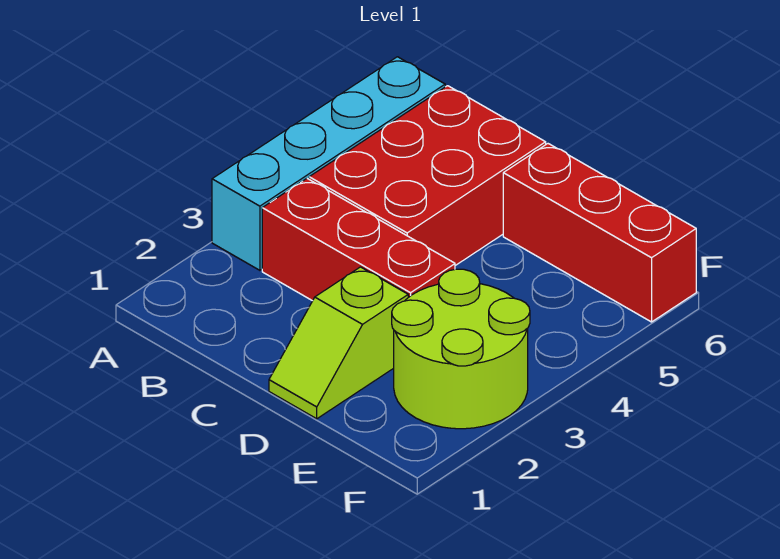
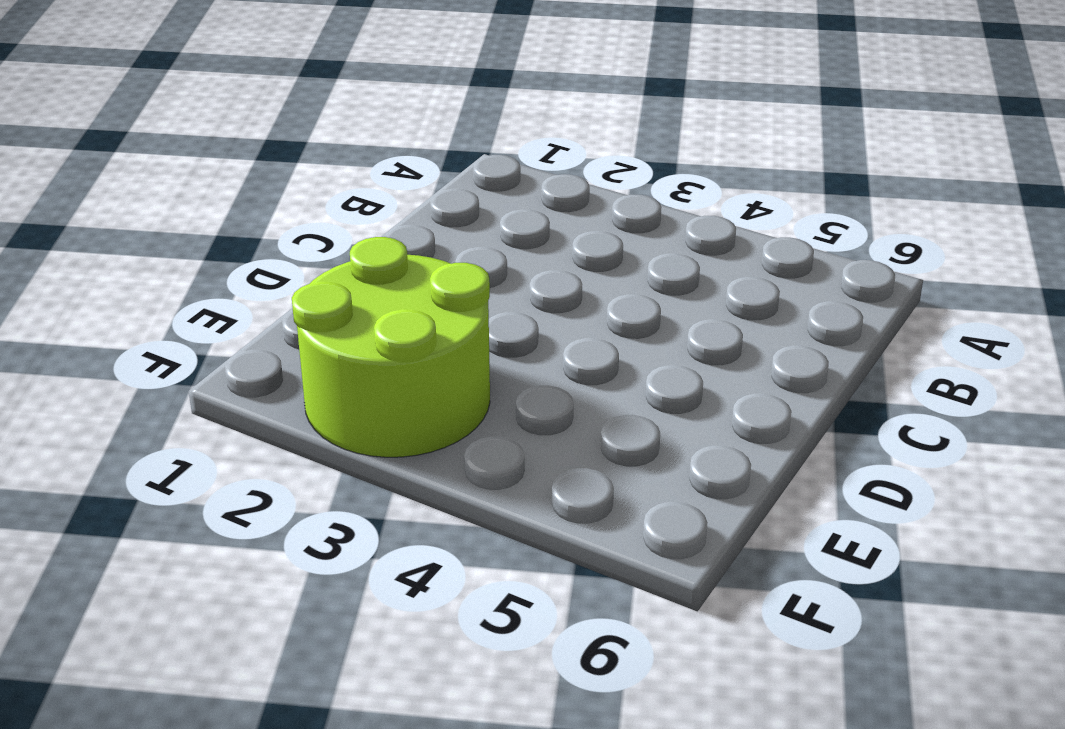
none -> cyan brick A3:A6 level 1
none -> red brick B3:D3 level 1

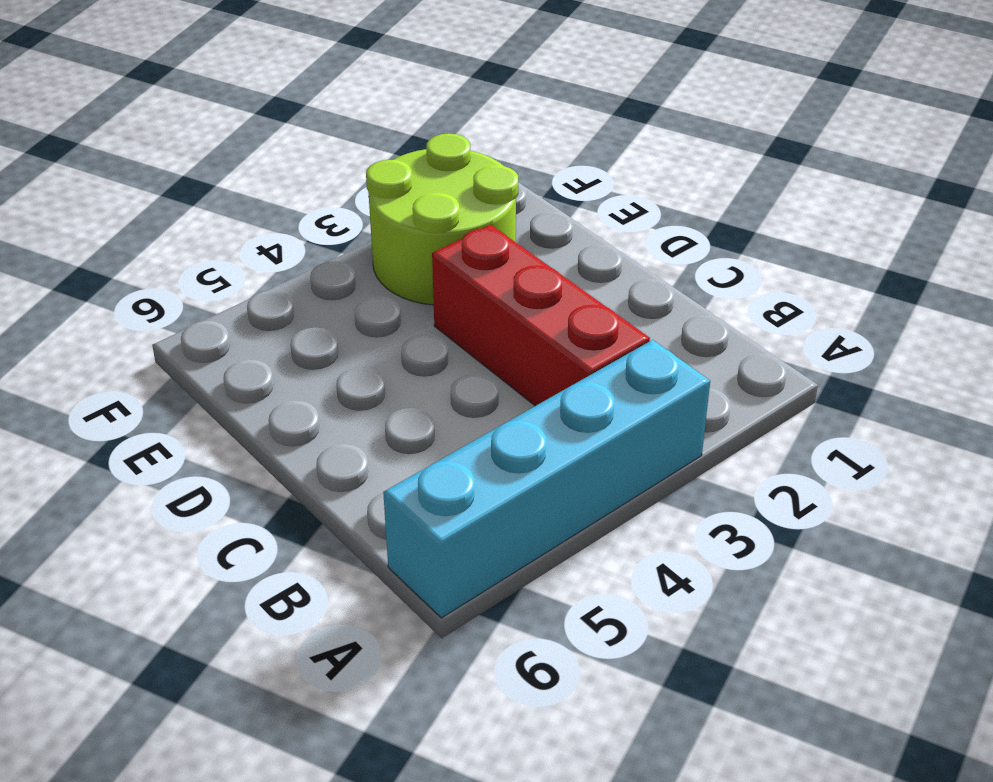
none -> red brick B4:C6 level 1
none -> lime slope D1:D2 level 1 top 2

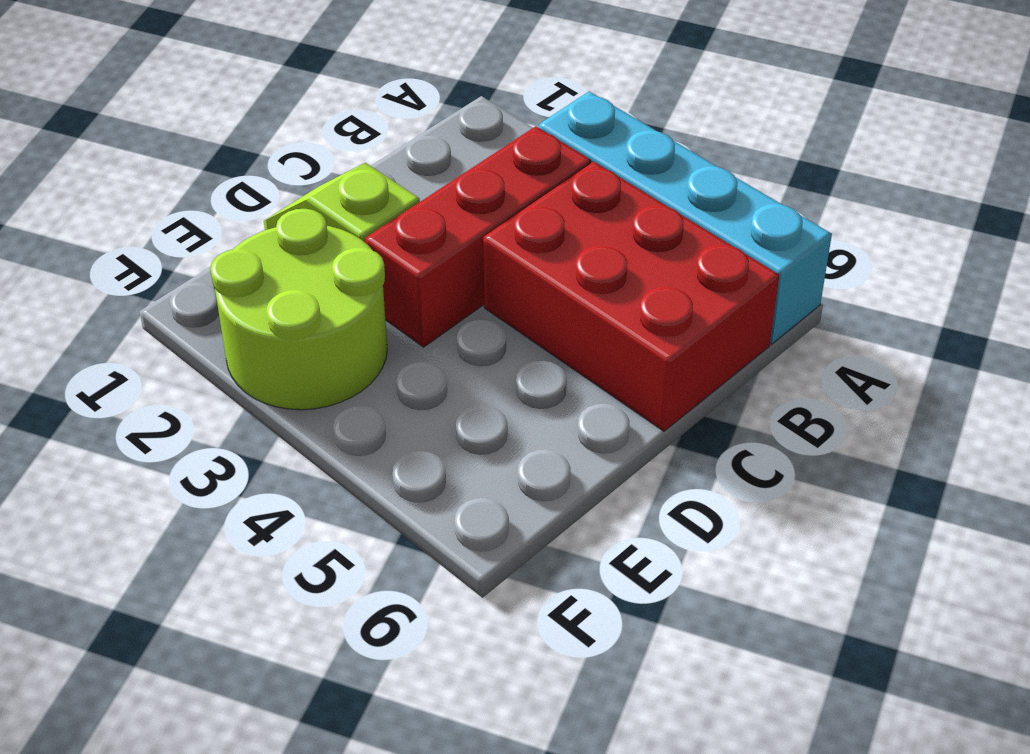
none -> red brick D6:F6 level 1

